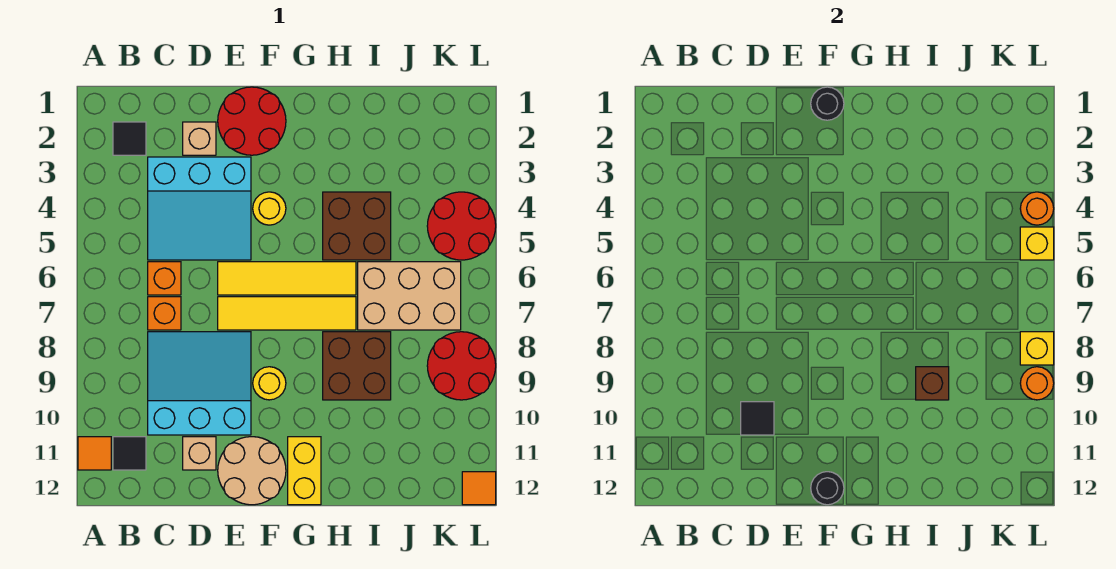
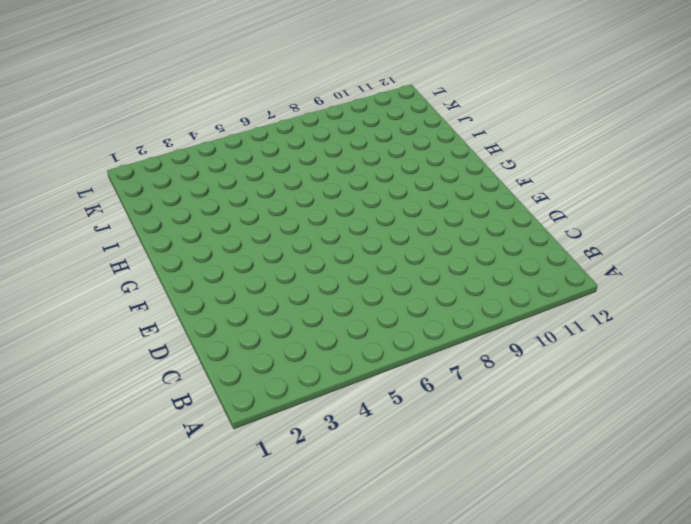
none -> orange tile A11 level 1
none -> black tile B2 level 1
none -> black tile B11 level 1
none -> cyan slope C3:E5 level 1 top 3

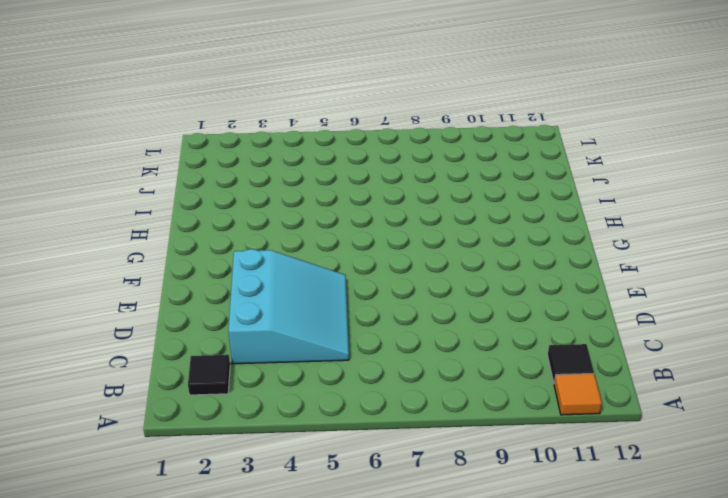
none -> orange brick C6 level 1
none -> orange brick C7 level 1
none -> cyan slope C8:E10 level 1 top 10
none -> tan brick D2 level 1

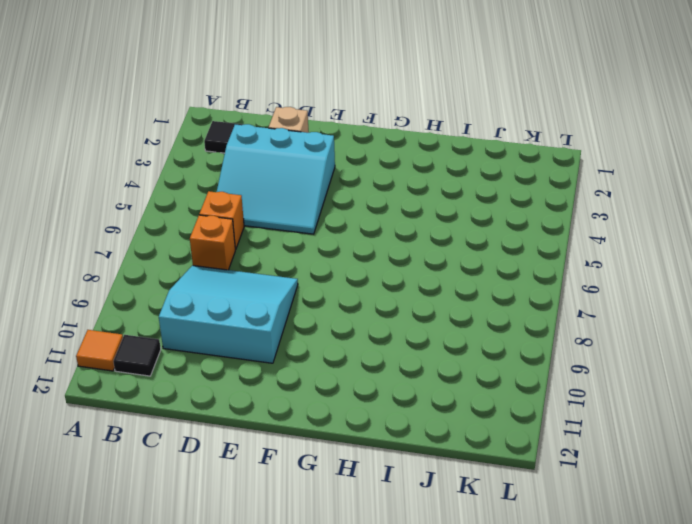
none -> tan brick D11 level 1
none -> red round brick E1:F2 level 1
none -> yellow tile E6:H6 level 1
none -> yellow tile E7:H7 level 1

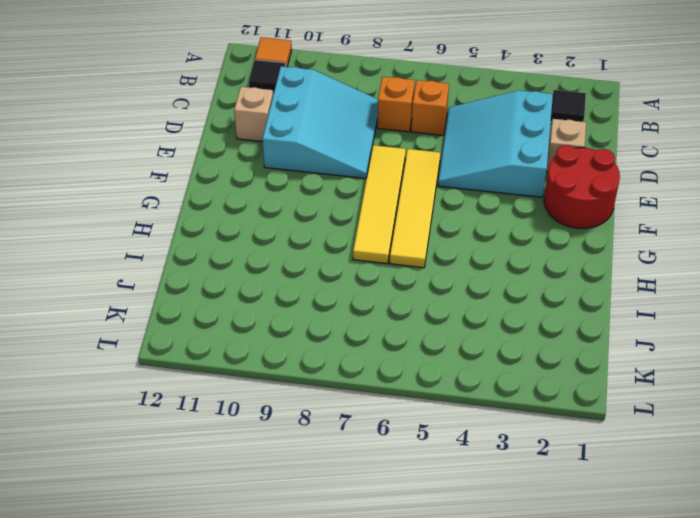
none -> tan round brick E11:F12 level 1
none -> yellow round brick F4 level 1
none -> yellow round brick F9 level 1
none -> yellow brick G11:G12 level 1

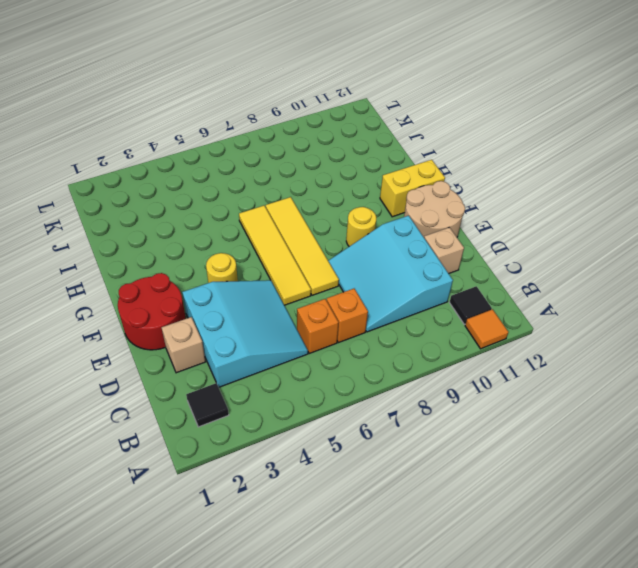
none -> brown brick H4:I5 level 1
none -> brown brick H8:I9 level 1
none -> tan brick I6:K7 level 1
none -> red round brick K4:L5 level 1

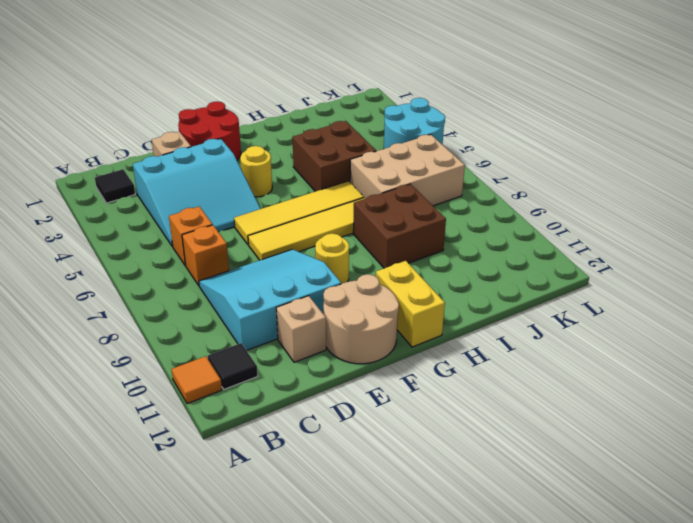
cyan round brick K4:L5 level 1 -> red round brick K4:L5 level 1
none -> red round brick K8:L9 level 1
none -> orange tile L12 level 1
none -> black tile D10 level 2
none -> black round brick F1 level 2

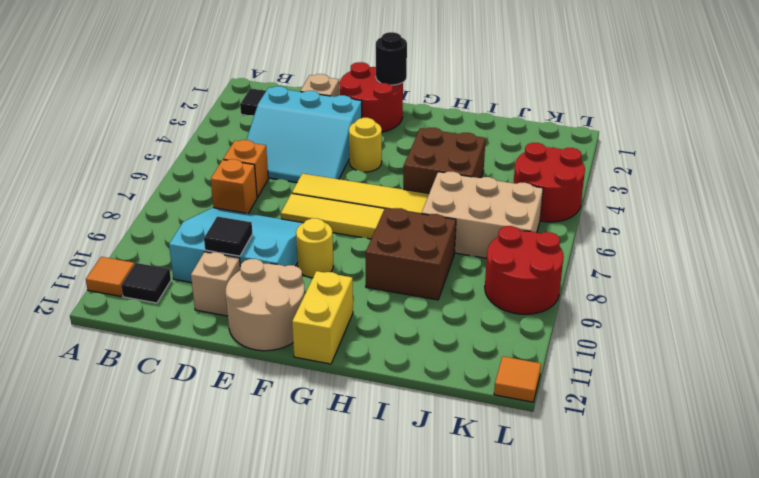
none -> black round brick F12 level 2
none -> brown brick I9 level 2
none -> orange round brick L4 level 2
none -> yellow brick L5 level 2

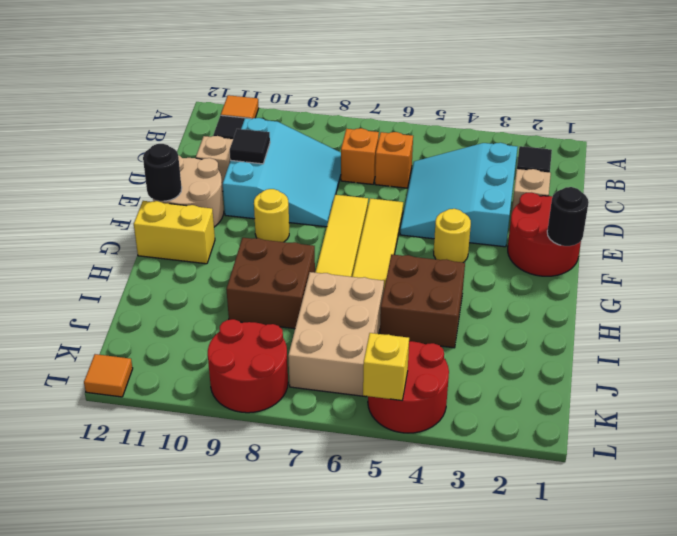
none -> brown brick I9 level 2
none -> orange round brick L4 level 2
none -> yellow brick L8 level 2
none -> orange round brick L9 level 2

